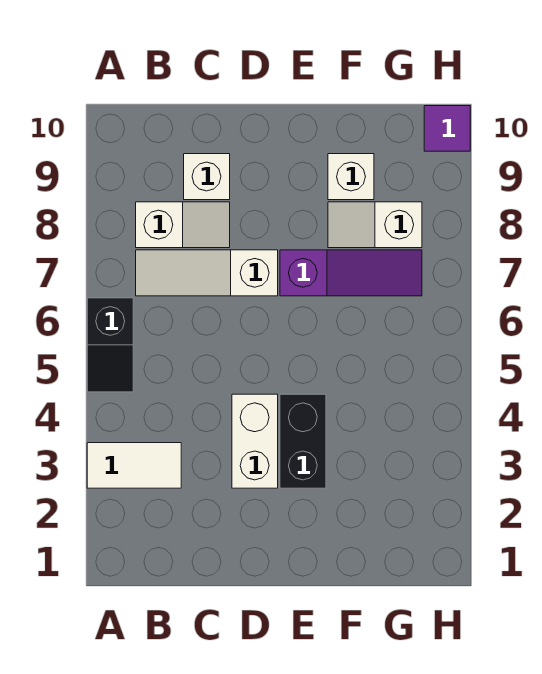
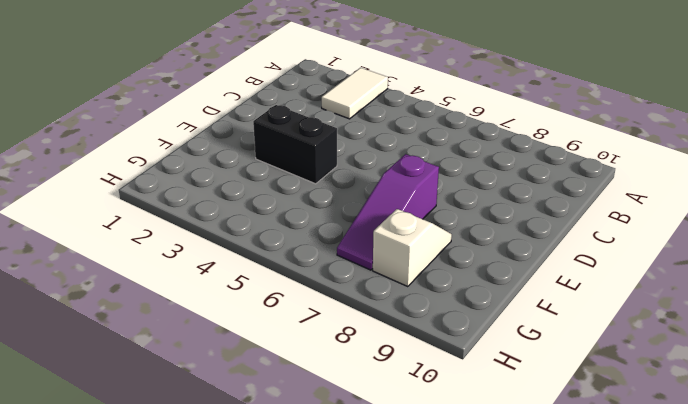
none -> black slope A5:A6 level 1 top 6
none -> white slope B7:D7 level 1 top D

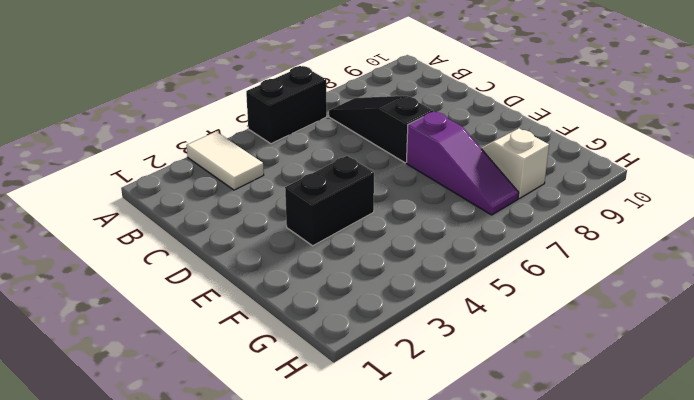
black brick A5:A6 level 1 -> black slope A5:A6 level 1 top 6
black slope B7:D7 level 1 top D -> white slope B7:D7 level 1 top D
none -> white slope B8:C8 level 1 top B
none -> white brick C9 level 1

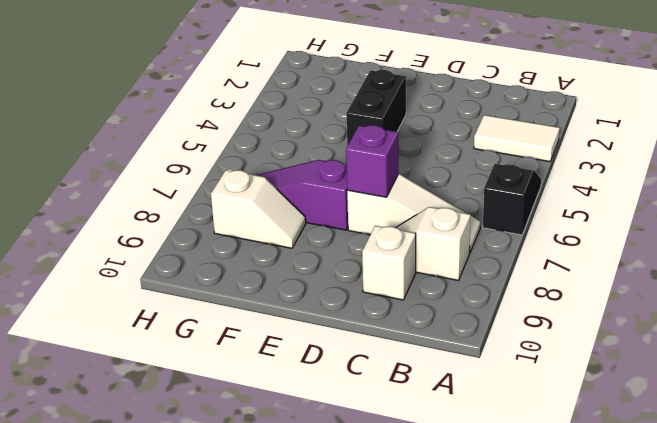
purple brick D7 level 2 -> none
none -> white brick D3:D4 level 1
none -> white brick F9 level 1

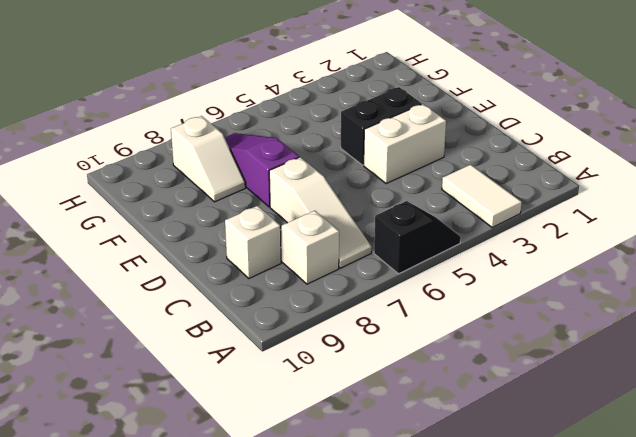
none -> white brick F9 level 1
none -> purple tile H10 level 1

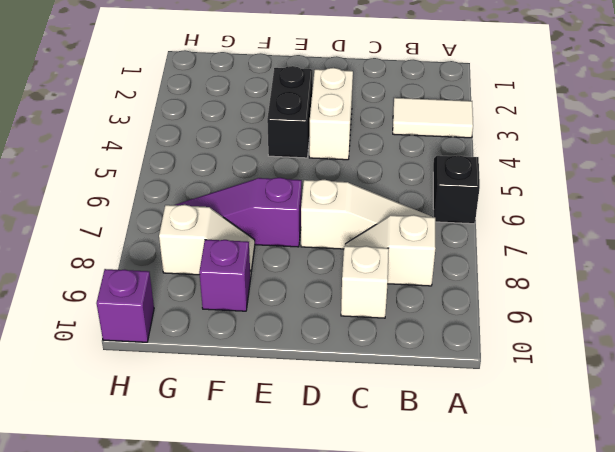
purple brick F9 level 1 -> white brick F9 level 1
purple brick H10 level 1 -> purple tile H10 level 1

